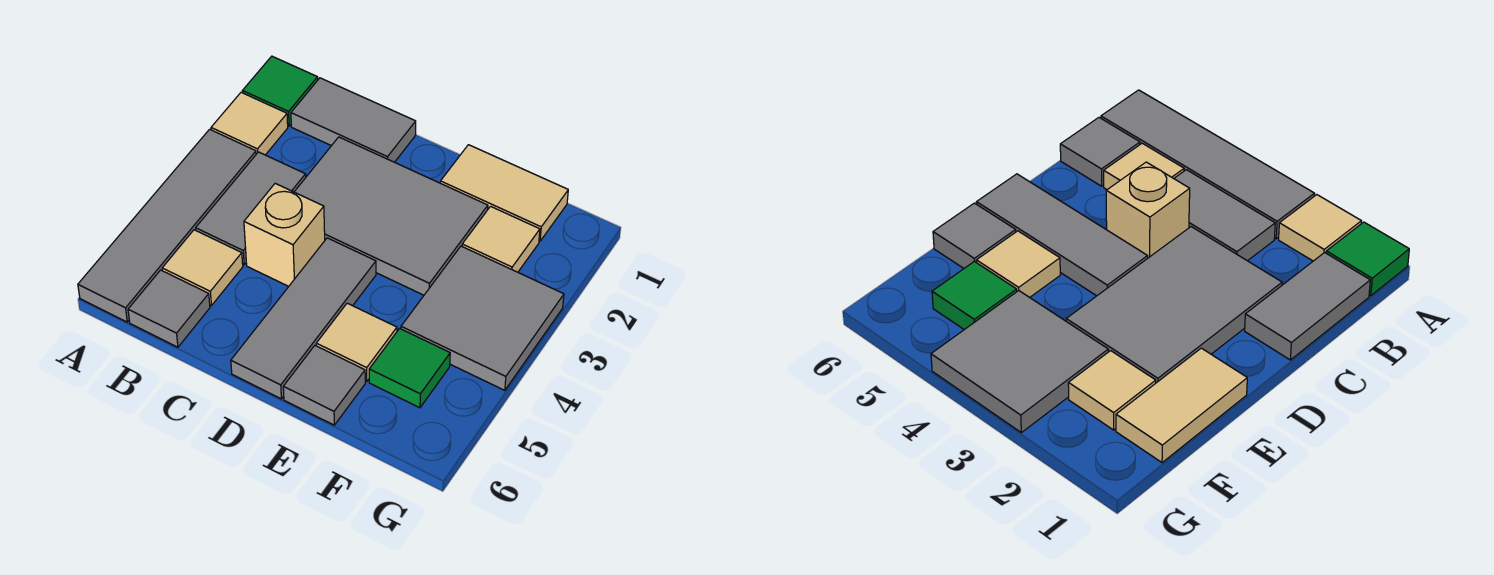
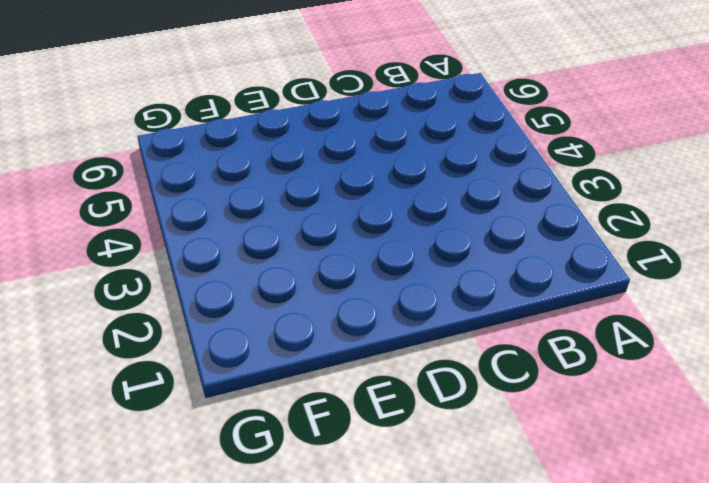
none -> green tile A1 level 1
none -> tan tile A2 level 1
none -> grey tile A3:A6 level 1

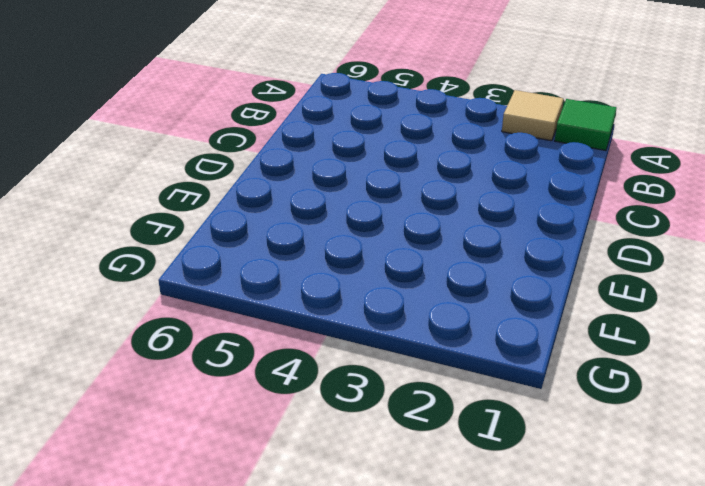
none -> grey tile A3:A6 level 1
none -> grey tile B1:C1 level 1
none -> grey tile B3:B4 level 1

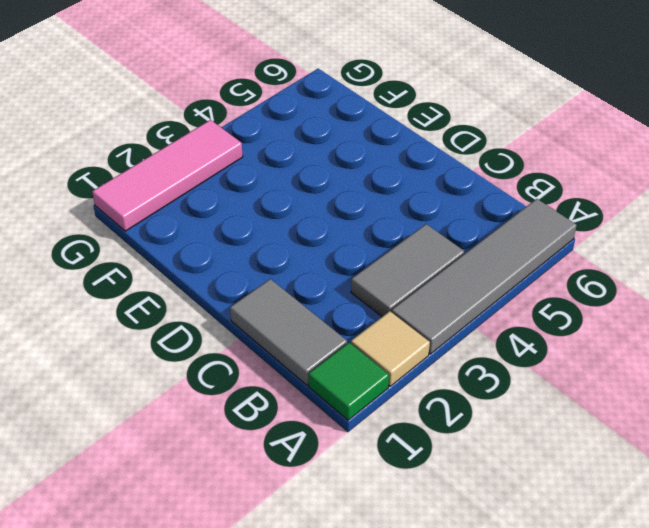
pink tile G1:G3 level 1 -> grey tile F3:G4 level 1
none -> tan tile B5 level 1
none -> grey tile B6 level 1
none -> grey tile C2:E3 level 1

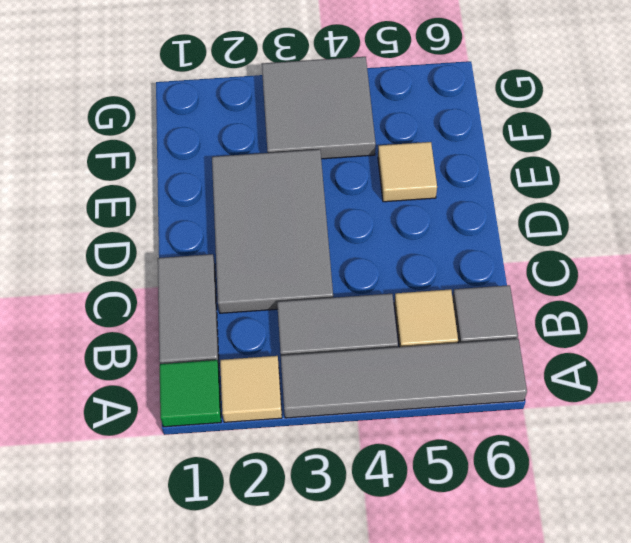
none -> tan brick C4 level 1
none -> grey tile D4:D6 level 1
none -> tan tile E1:F1 level 1

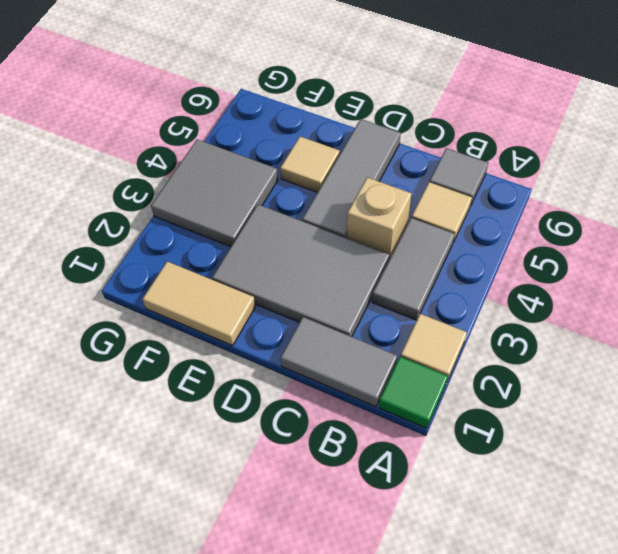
none -> grey tile A3:A6 level 1
none -> grey tile E6 level 1
none -> tan tile F2 level 1

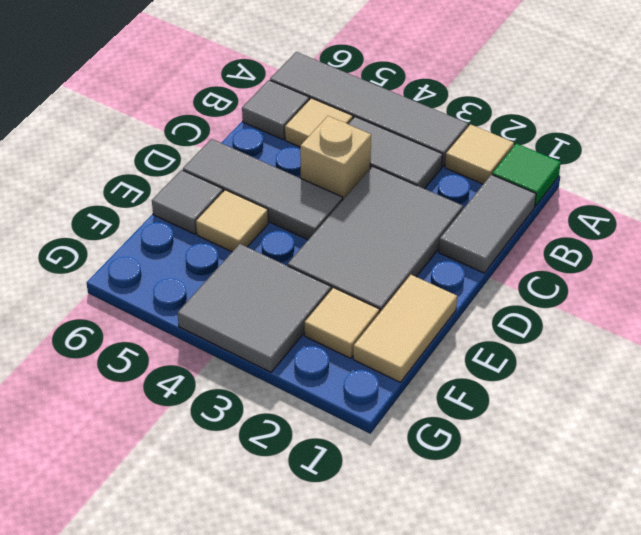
none -> green tile F5 level 1

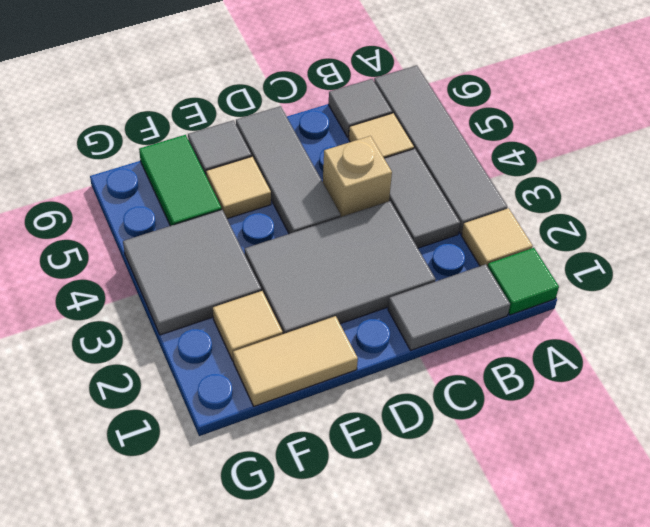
green tile F5:F6 level 1 -> green tile F5 level 1

